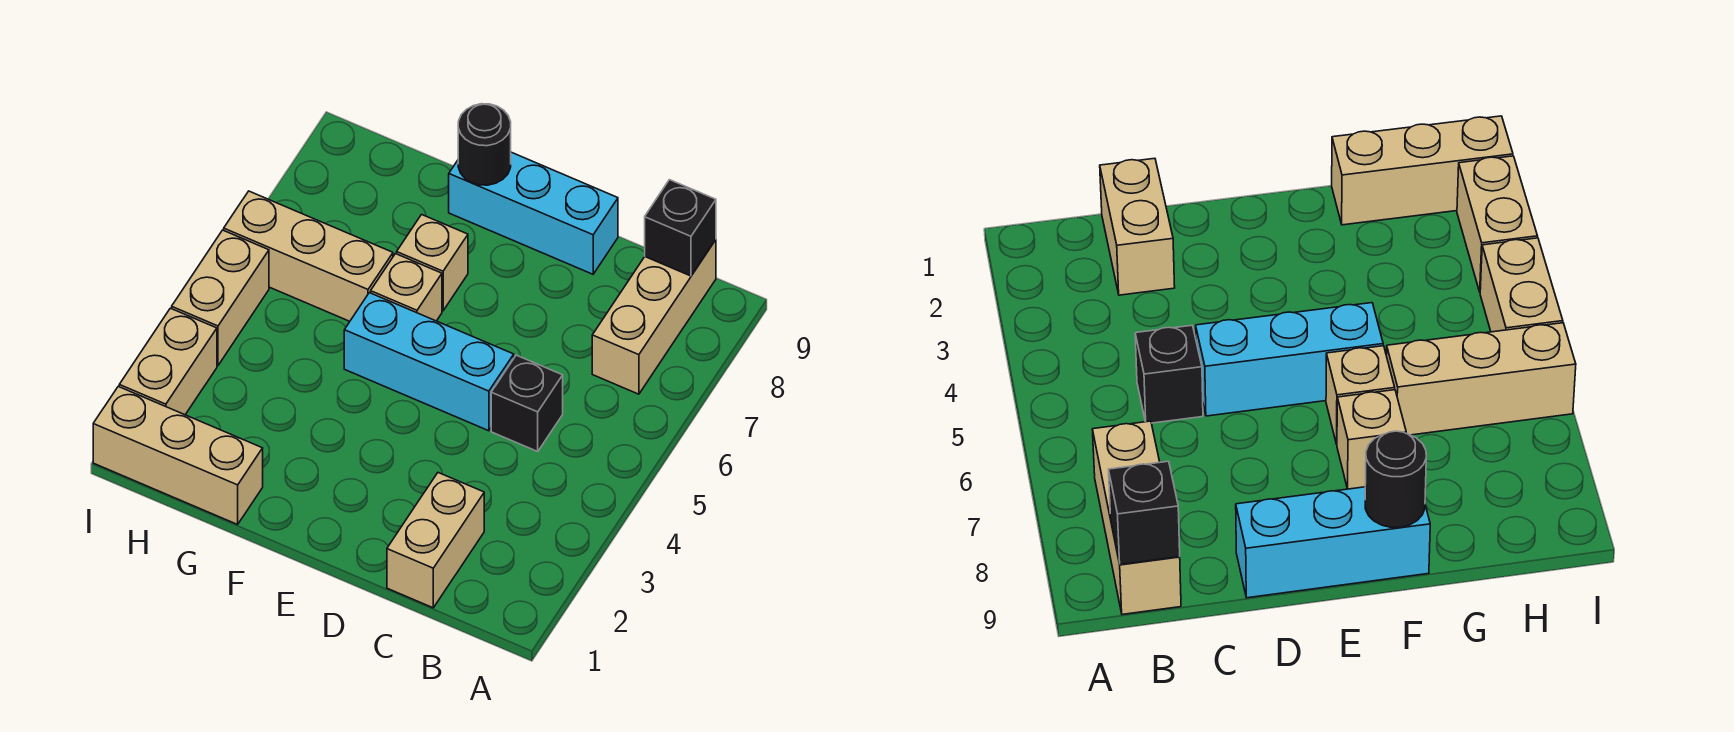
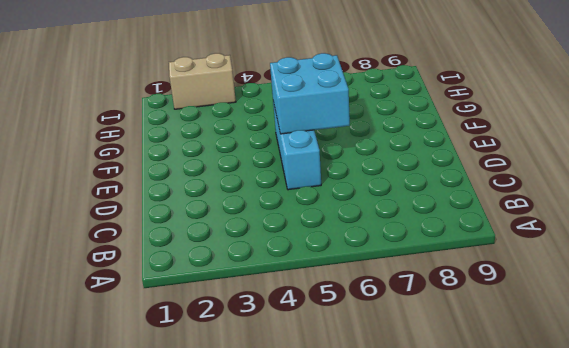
cyan brick E5:F6 level 2 -> none
none -> tan brick B7:B9 level 1
none -> tan brick C1:C2 level 1
none -> black brick C5 level 1

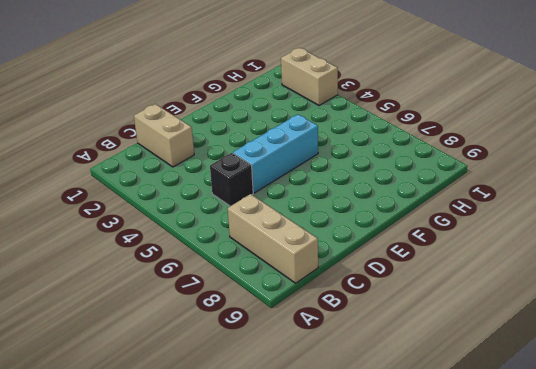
none -> cyan brick D9:F9 level 1
none -> tan brick F6 level 1
none -> tan brick F7 level 1

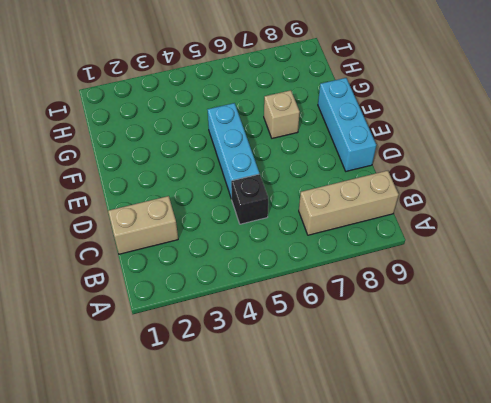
none -> tan brick F6 level 1
none -> tan brick G1:I1 level 1
none -> tan brick G6:I6 level 1

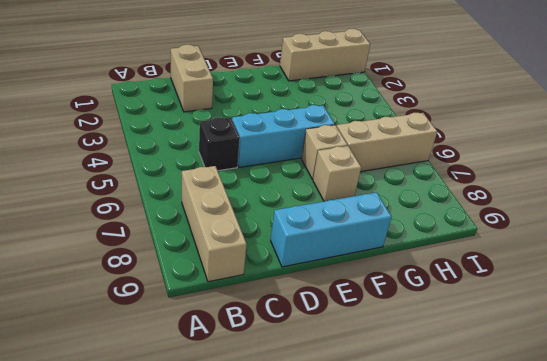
none -> tan brick I2:I3 level 1
none -> tan brick I4:I5 level 1
none -> black brick B9 level 2

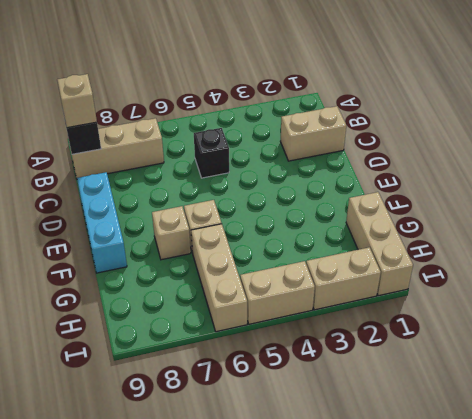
tan brick B9 level 3 -> none
none -> cyan brick D5:F5 level 1
none -> black round brick F9 level 2

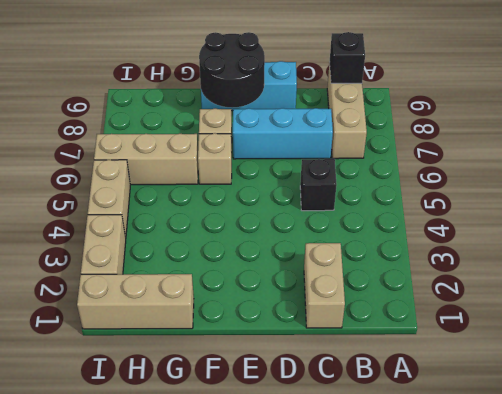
cyan brick C7:E7 level 1 -> cyan brick D5:F5 level 1
black round brick E8:F9 level 2 -> black round brick F9 level 2

